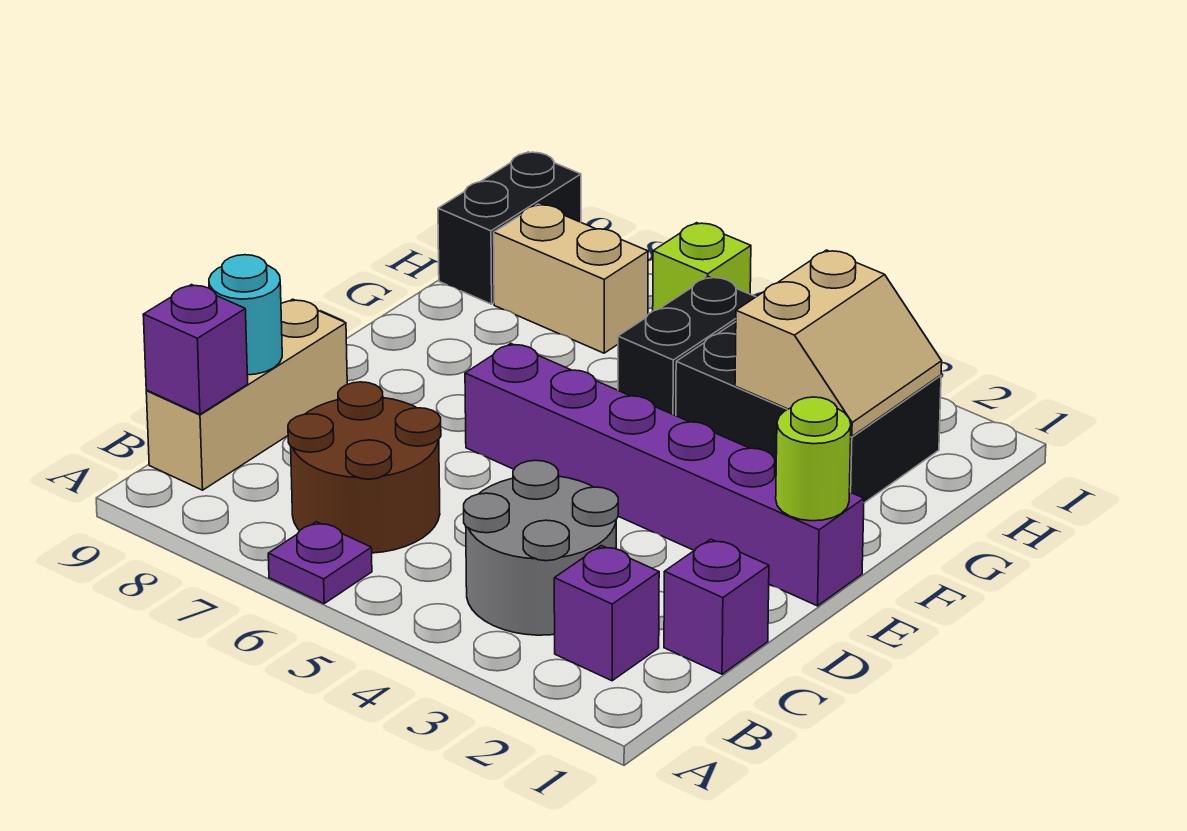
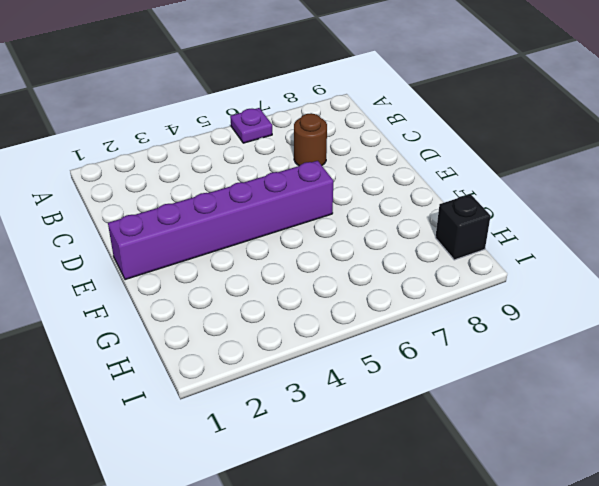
brown round brick C7 level 1 -> brown round brick B6:C7 level 1
black brick H9 level 1 -> black brick H9:I9 level 1
none -> purple brick B2 level 1
none -> grey round brick B3:C4 level 1
none -> tan brick B9:D9 level 1

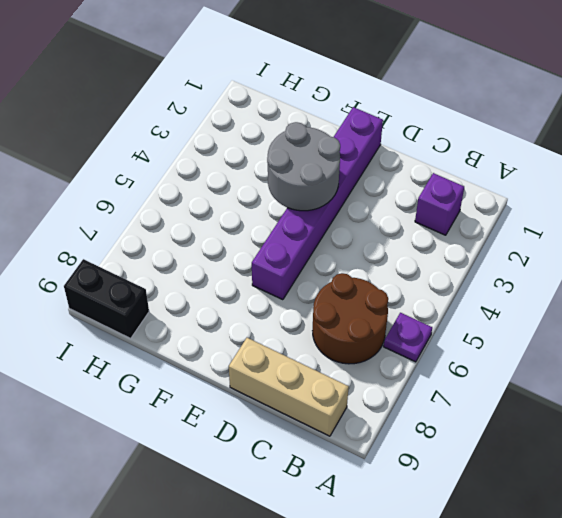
grey round brick E3:F4 level 2 -> grey round brick B3:C4 level 1
none -> purple brick C1 level 1
none -> black brick G2:H4 level 1
none -> black brick G5:H5 level 1

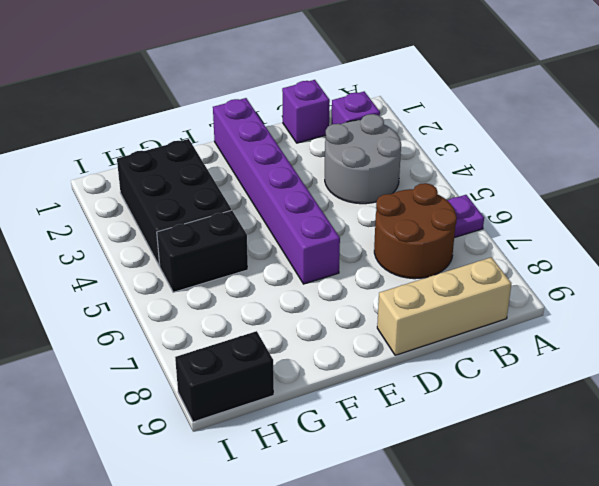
none -> tan brick H7:H8 level 1
none -> lime brick I6 level 1
none -> purple brick B9 level 2

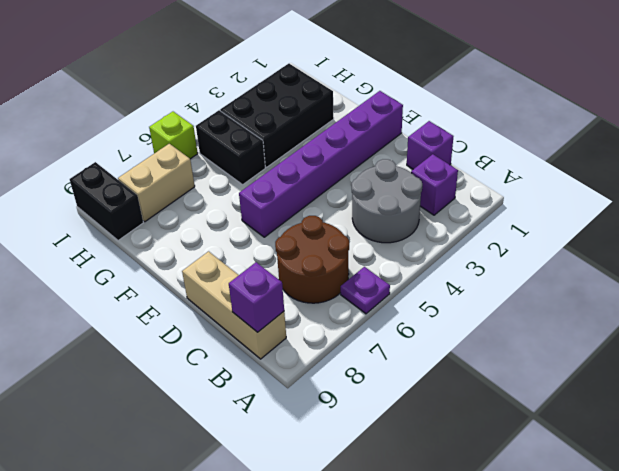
none -> cyan round brick C9 level 2
none -> lime round brick E1 level 2
none -> tan slope G2:H3 level 2 top 3

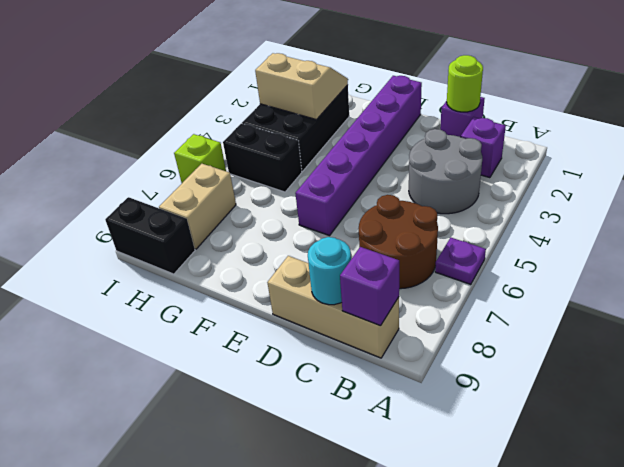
lime round brick C1 level 2 -> lime round brick E1 level 2

